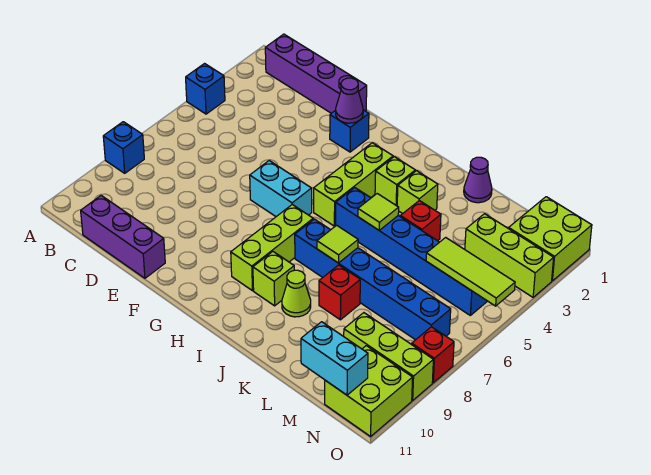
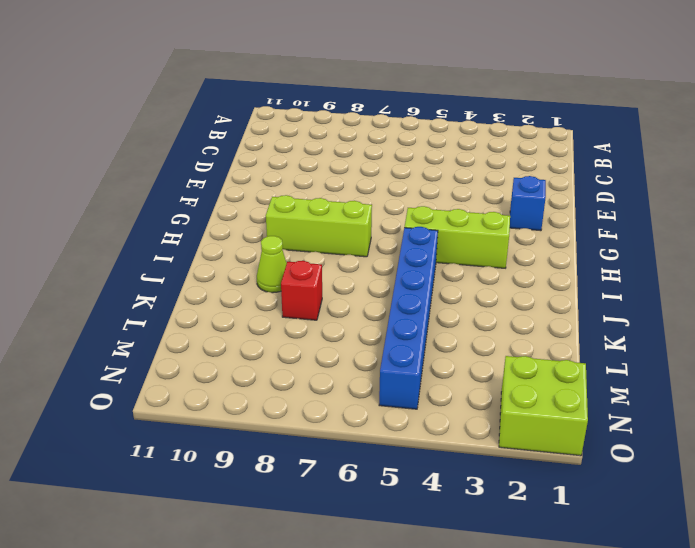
none -> blue brick A4 level 1
none -> blue brick A8 level 1
none -> purple brick B1:E1 level 1

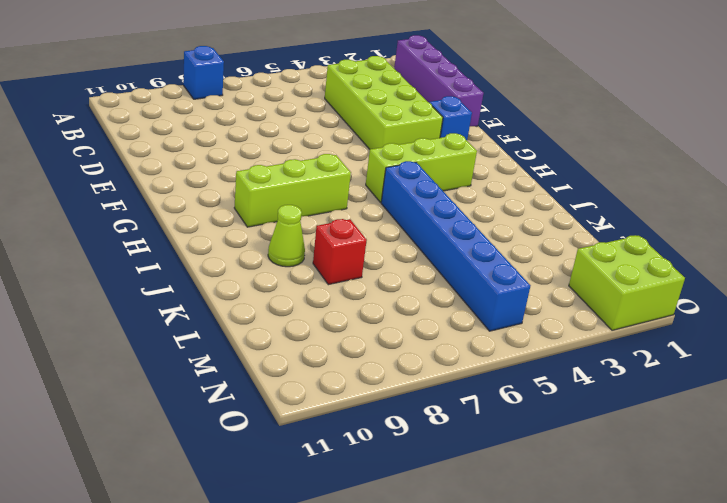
lime brick C3:F4 level 1 -> none
none -> blue brick A4 level 1
none -> purple brick C11:E11 level 1
none -> cyan brick F6:G6 level 1

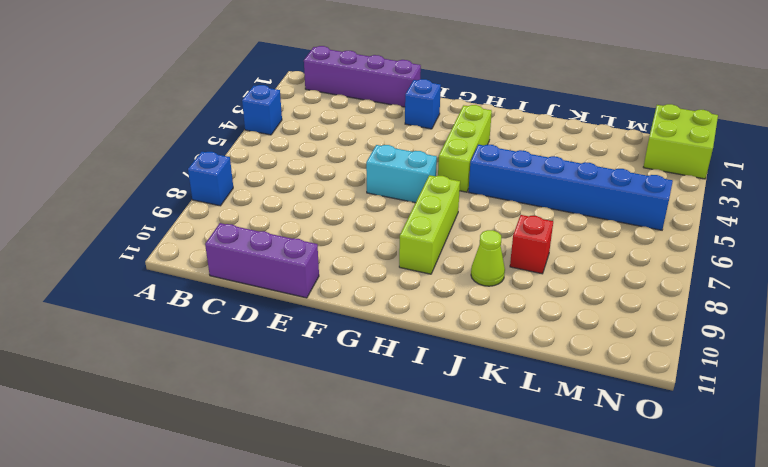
none -> lime brick I3 level 1
none -> blue brick I7:N7 level 1
none -> lime brick I9 level 1

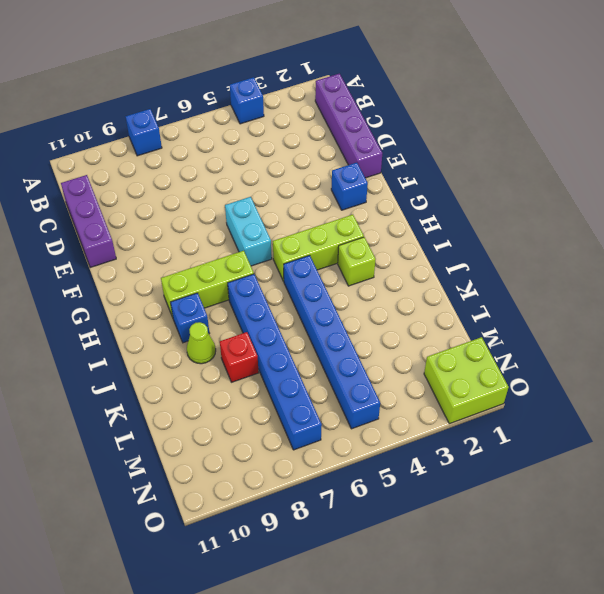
blue brick I9 level 1 -> lime brick I9 level 1
none -> lime brick J3 level 1
none -> purple cone K1 level 1
none -> red brick K4 level 1

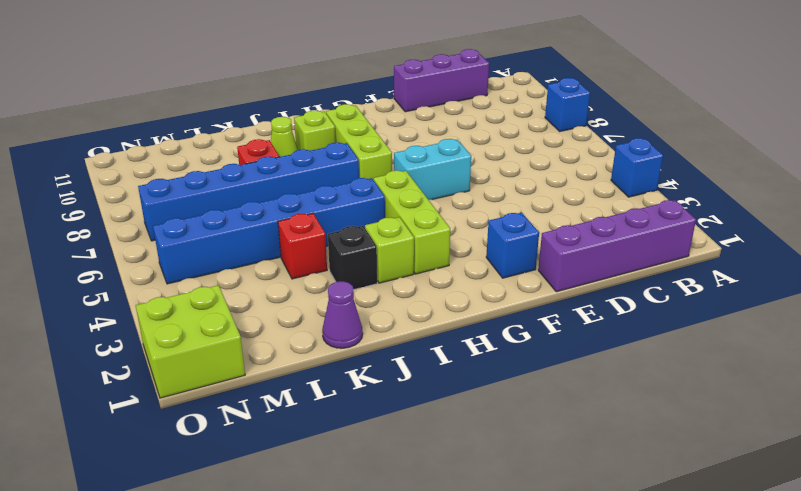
black brick J3 level 1 -> lime brick J3 level 1
none -> lime brick M3:O3 level 1
none -> lime brick M9:O9 level 1
none -> lime brick N10:O11 level 1

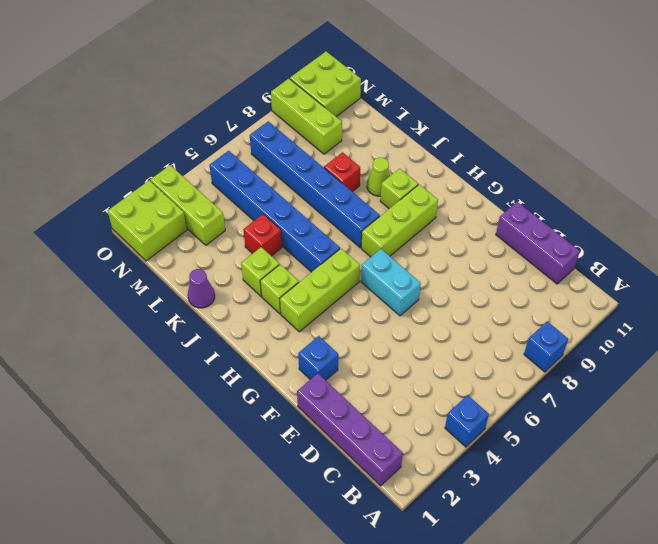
none -> red brick O8 level 1
none -> purple cone F2 level 2
none -> lime tile J5 level 2

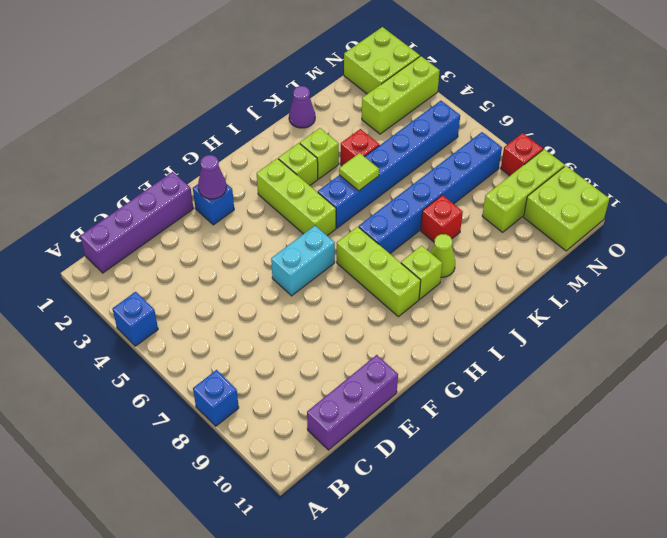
none -> lime tile J7 level 2
none -> lime tile M5:O5 level 2
none -> cyan brick M11:N11 level 2

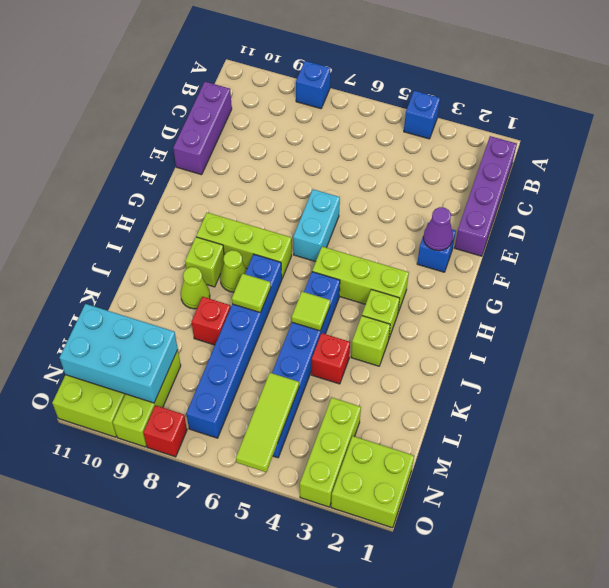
lime cone I8 level 1 -> none
cyan brick M9:N11 level 2 -> cyan brick M11:N11 level 2
none -> purple cone K1 level 1

